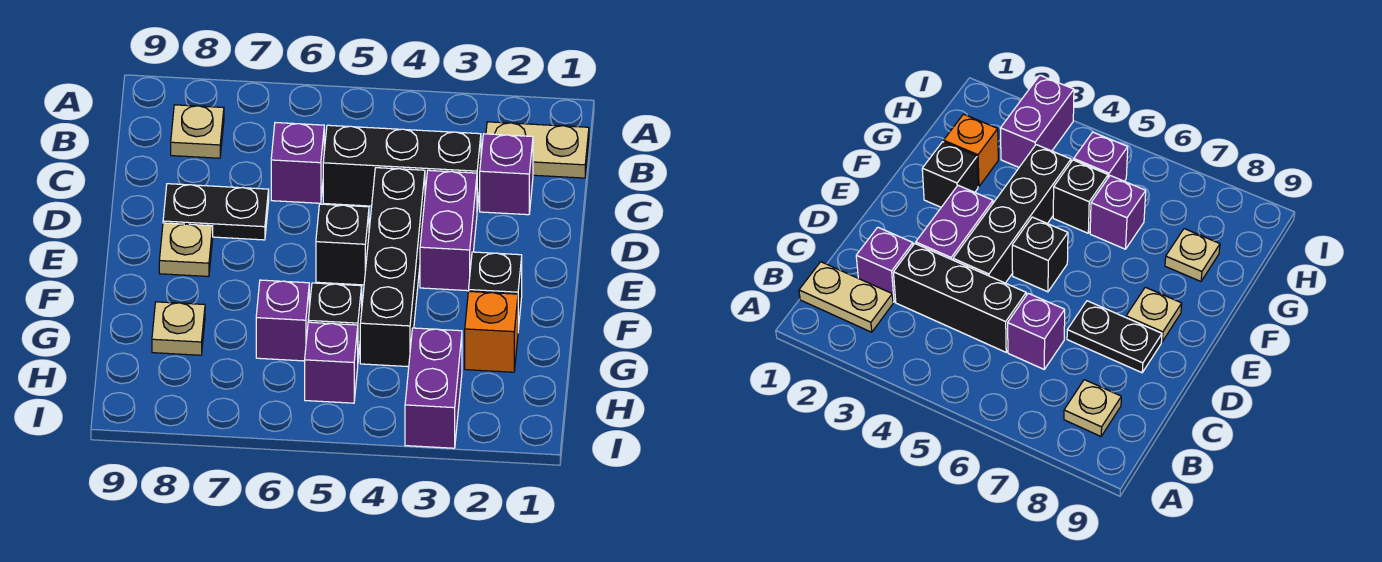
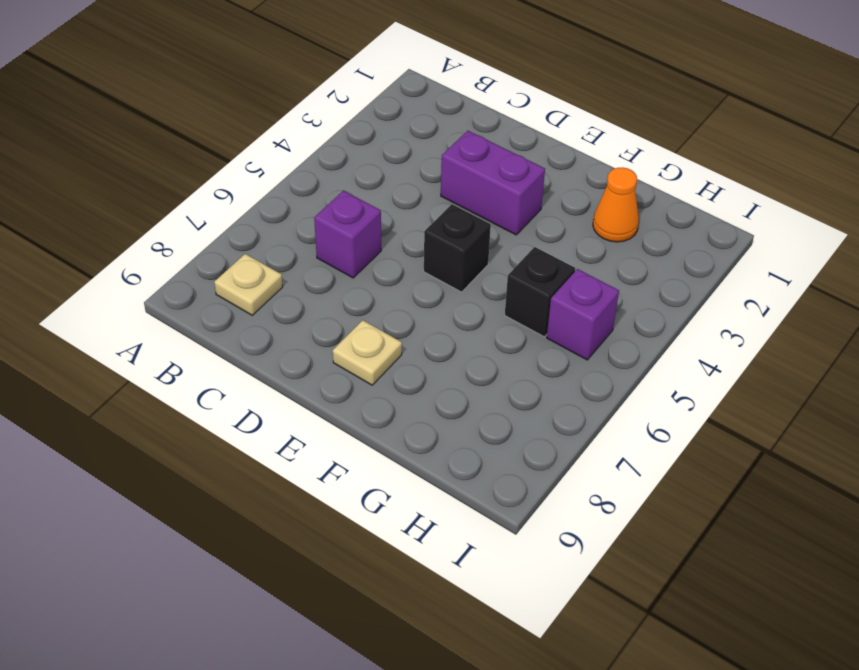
orange cone G2 level 1 -> orange brick G2 level 1
none -> tan plate B1:B2 level 1
none -> purple brick C2 level 1
none -> black brick C3:C5 level 1

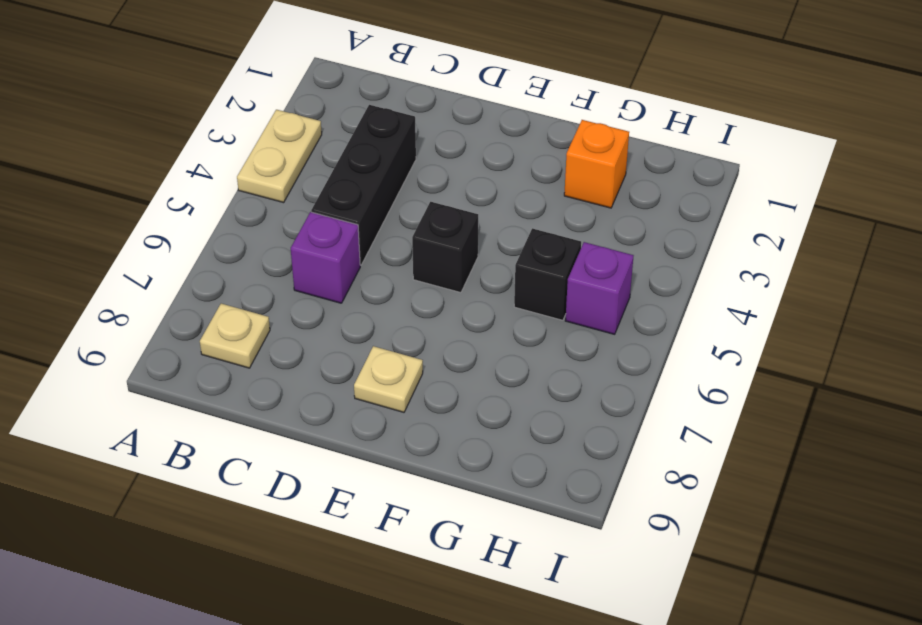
tan plate A3:A4 level 1 -> tan plate B1:B2 level 1
none -> purple brick C2 level 1
none -> purple brick D3:E3 level 1
none -> black brick D4:G4 level 1

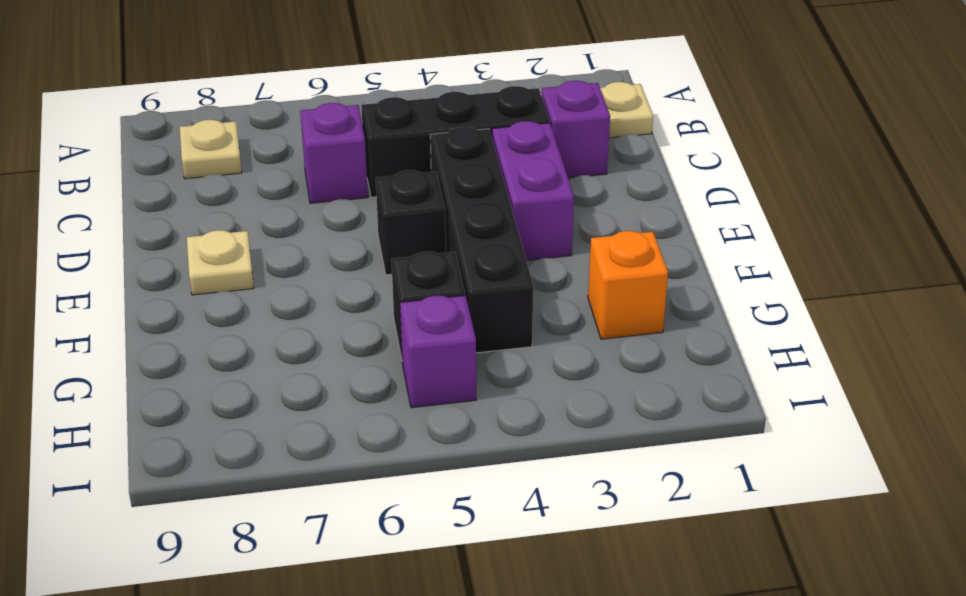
none -> black plate D7:D8 level 1
none -> black brick F2 level 1
none -> purple brick G6 level 1

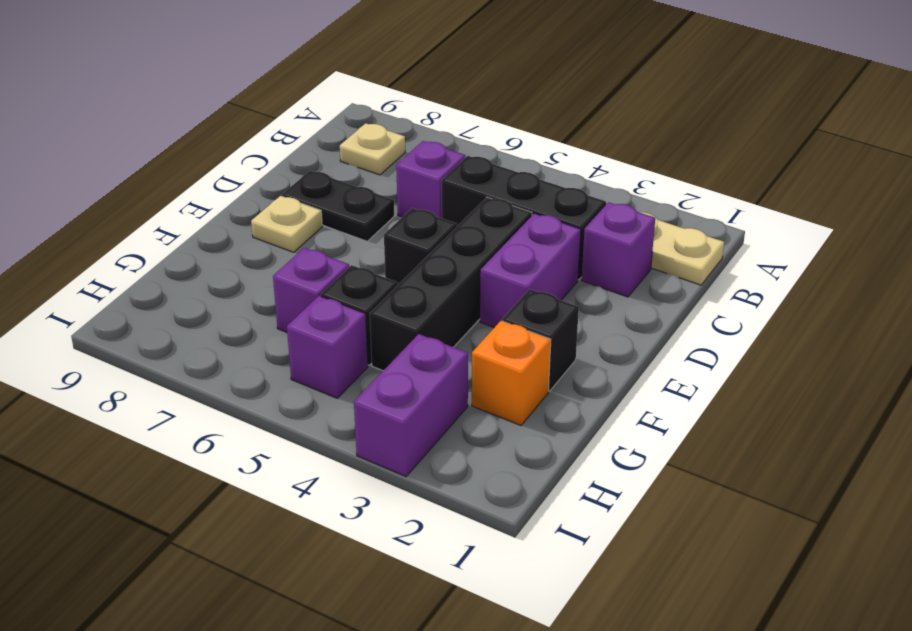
none -> tan plate G8 level 1

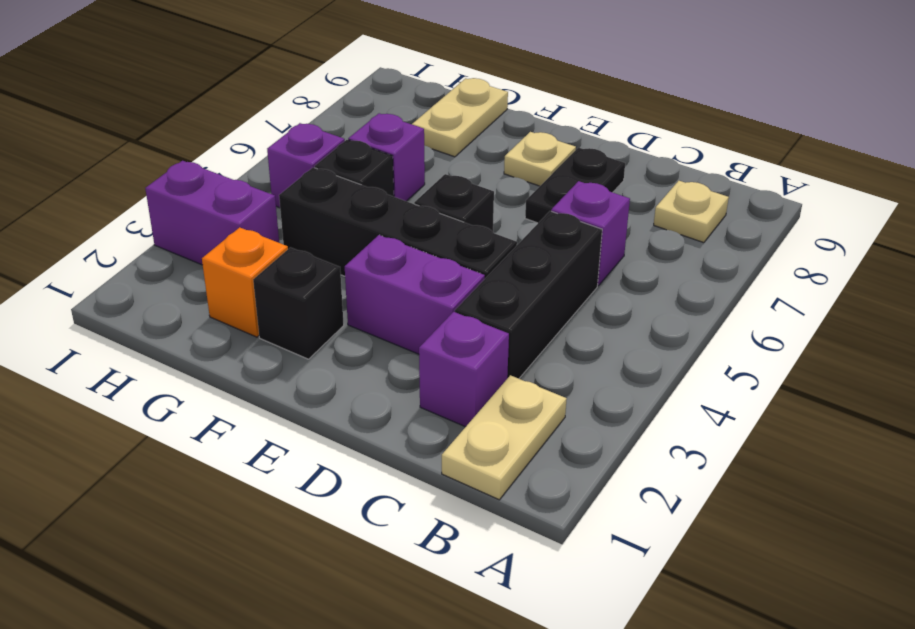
tan plate G8:G9 level 1 -> tan plate G8 level 1

